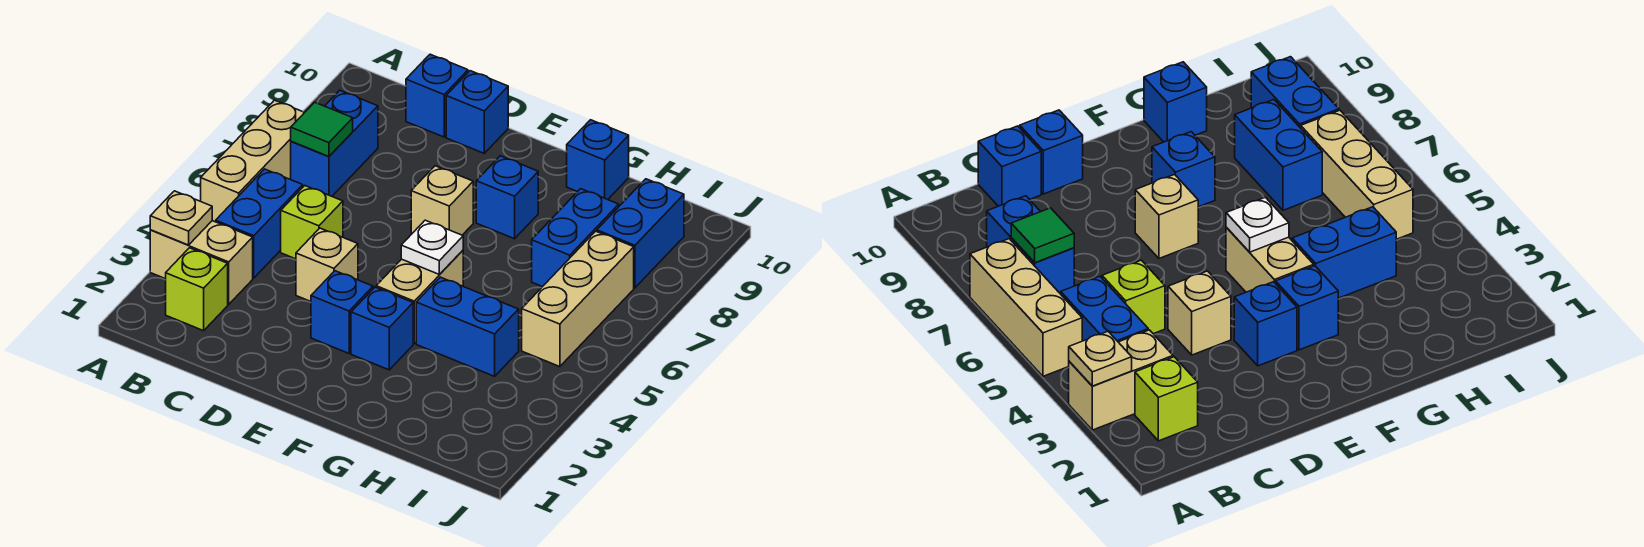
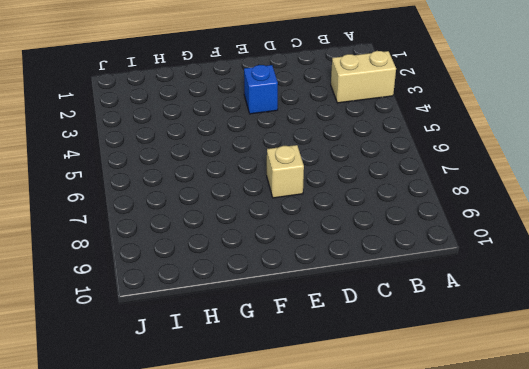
none -> tan brick A5:A7 level 1
none -> lime brick B2 level 1
none -> blue brick B4:B5 level 1

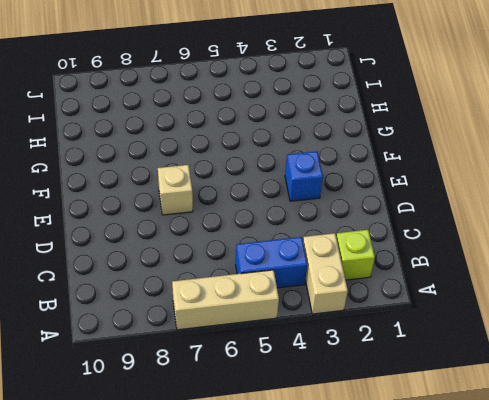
none -> blue brick B7:B8 level 1
none -> lime brick C5 level 1
none -> blue brick C10 level 1

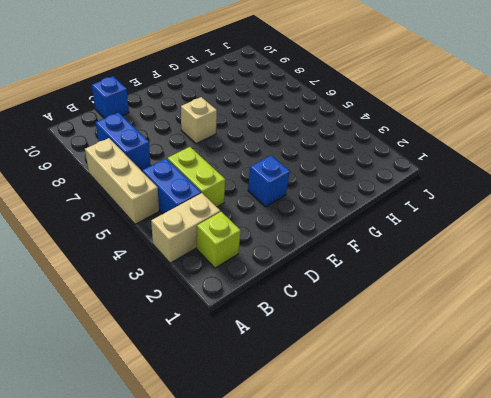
lime brick C4:C5 level 1 -> lime brick C5 level 1
none -> tan brick D4 level 1
none -> blue brick D10 level 1
none -> blue brick F3 level 1

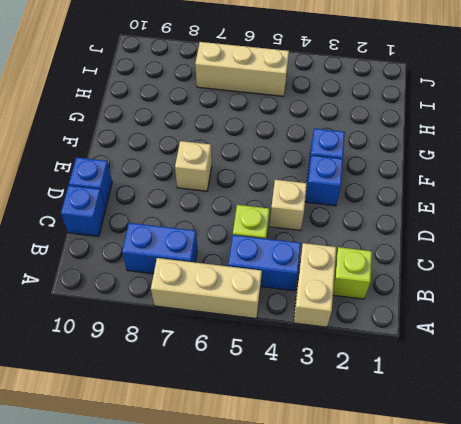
none -> tan brick F4:F5 level 1
none -> blue brick F8 level 1
none -> blue brick G4:H4 level 1

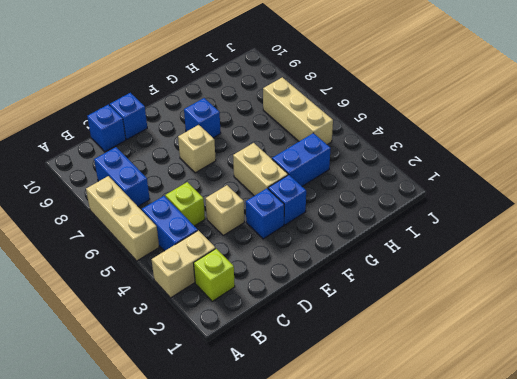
none -> blue brick G10 level 1
none -> blue brick H7:H8 level 1
none -> blue brick I8:I9 level 1

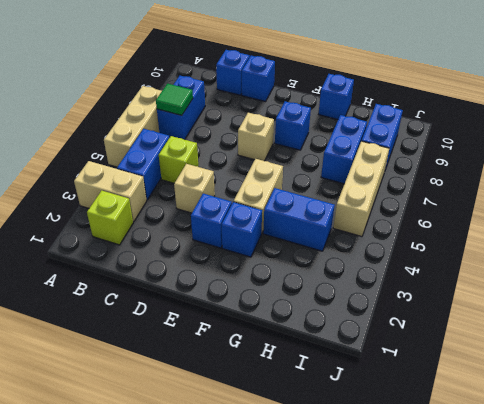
none -> tan plate A3 level 2
none -> white plate F5 level 2

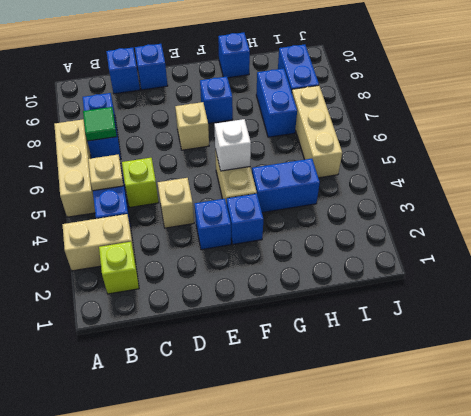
tan plate B5 level 2 -> tan plate A3 level 2
white brick F5 level 2 -> white plate F5 level 2

